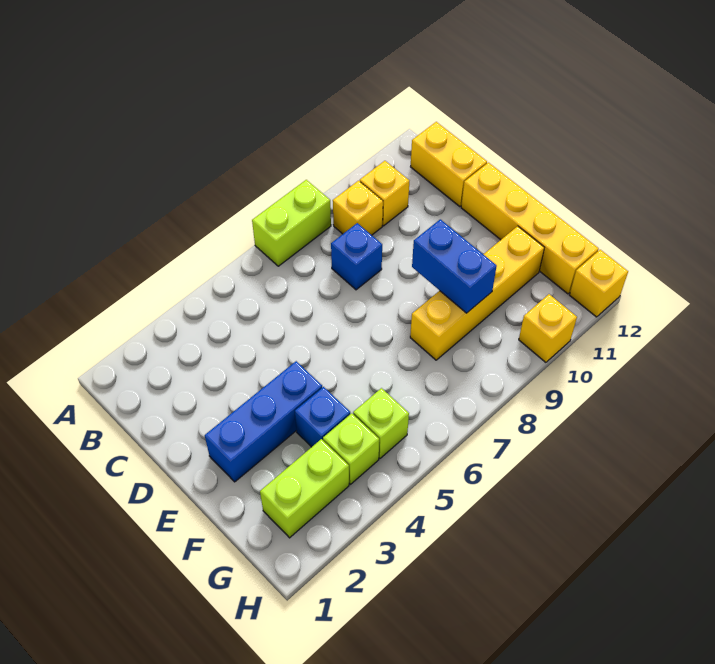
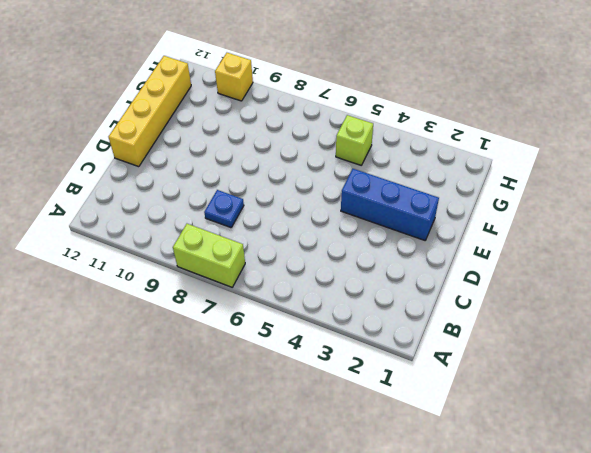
blue plate C8 level 1 -> blue brick C8 level 1
none -> yellow brick B9 level 1
none -> yellow brick B10 level 1
none -> yellow brick B12:C12 level 1

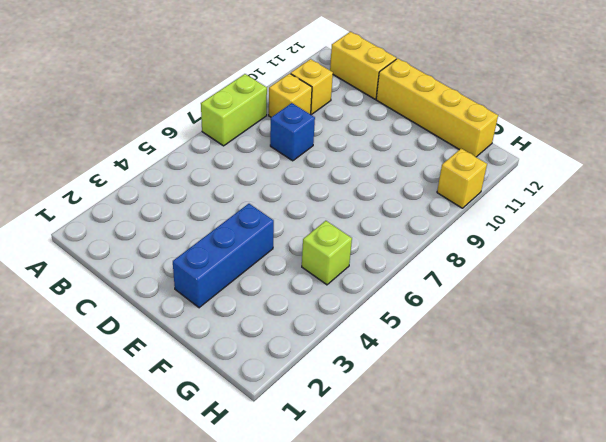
none -> blue brick F4 level 1
none -> yellow brick F8:F11 level 1
none -> lime brick G2:G3 level 1

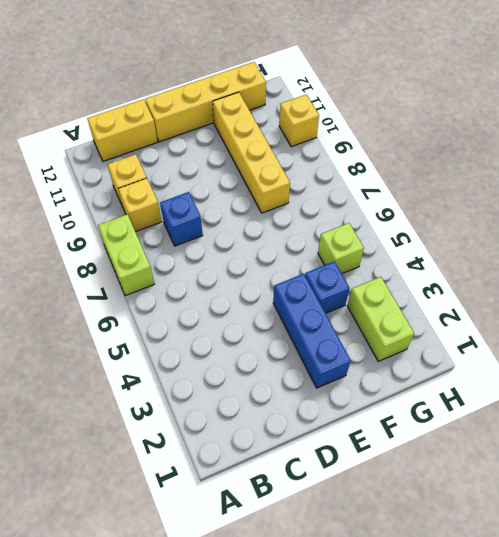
none -> lime brick G4 level 1
none -> yellow brick H12 level 1
none -> blue brick E9:F9 level 2

